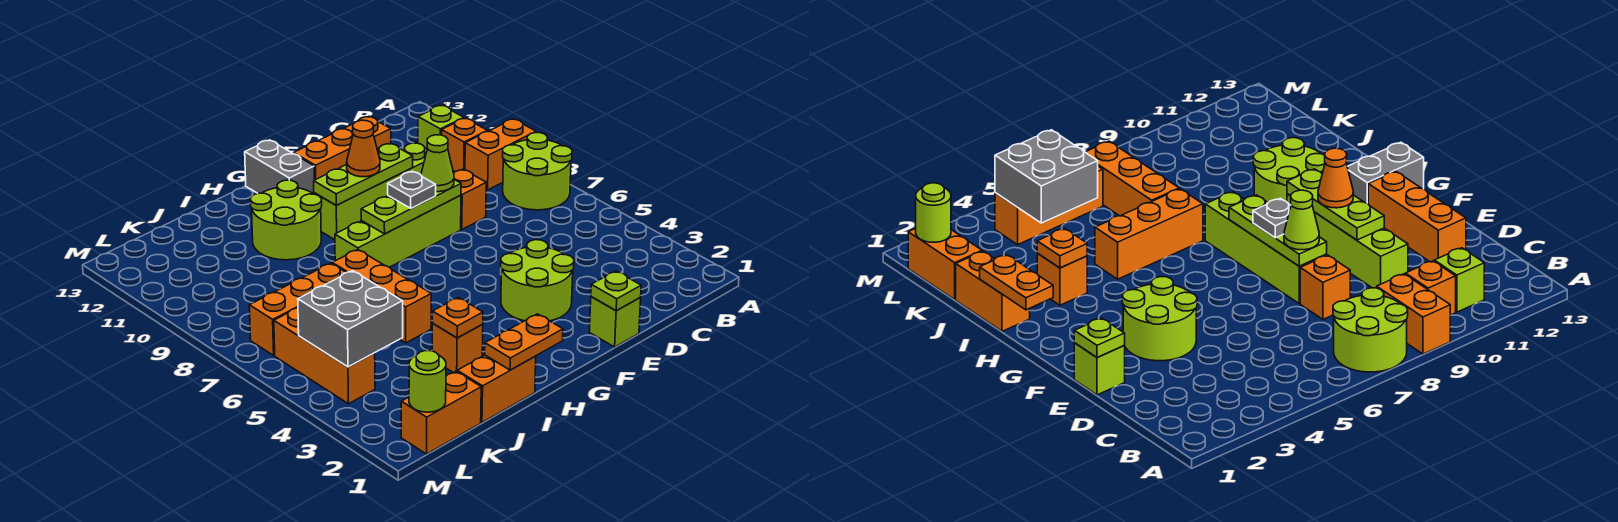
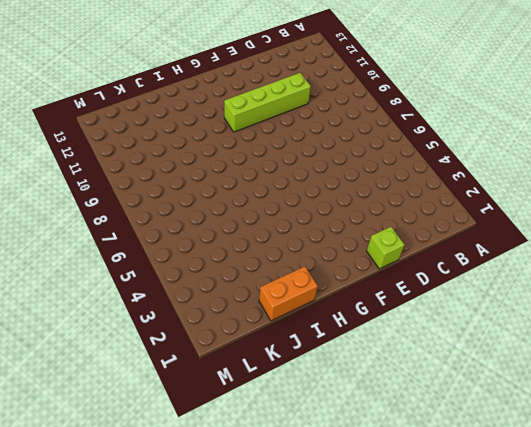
none -> lime round brick A7:B8 level 1
none -> orange brick A9:B9 level 1
none -> orange brick B10 level 1

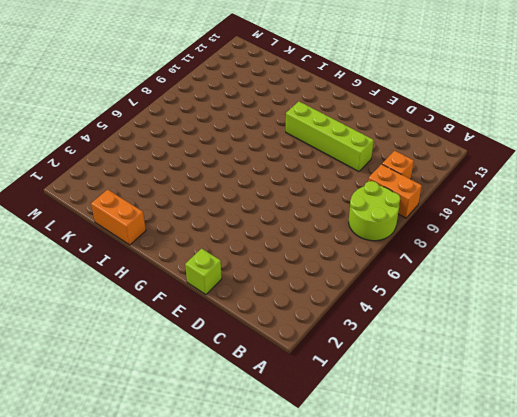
none -> lime brick B11 level 1
none -> orange brick D8 level 1
none -> orange brick D12:F12 level 1

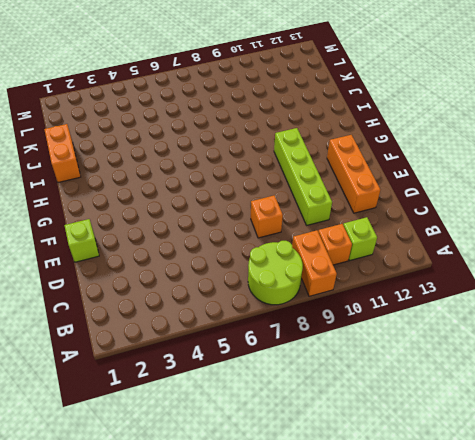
none -> lime round brick E3:F4 level 1
none -> lime brick E8:H8 level 1
none -> grey brick G12:G13 level 1

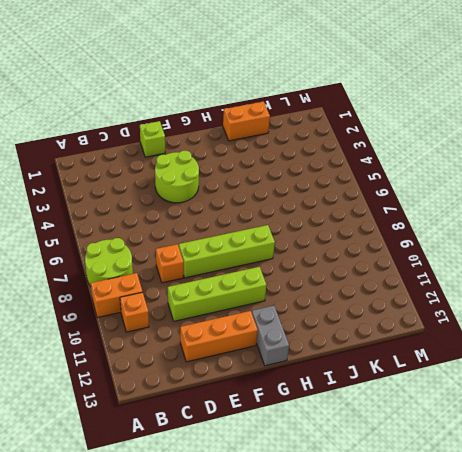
none -> lime brick B11 level 1
none -> lime round brick H10:I11 level 1
none -> orange brick I3 level 1

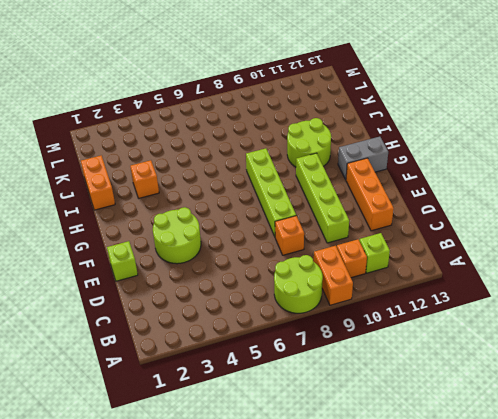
none -> orange brick I5:I7 level 1
none -> orange brick J7:L7 level 1
none -> orange brick K1:L1 level 1

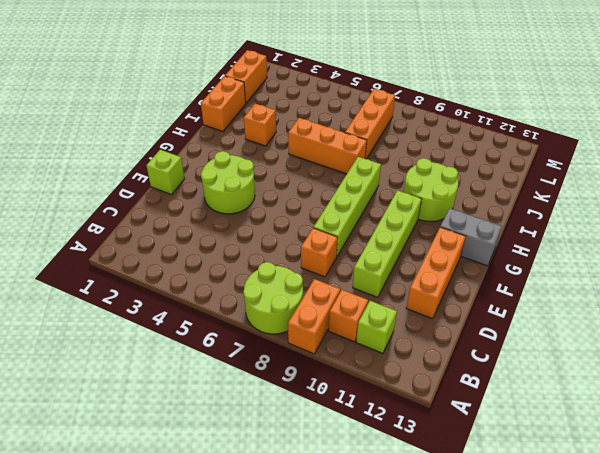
none -> orange brick L4:L6 level 1
none -> lime plate E1 level 2
none -> lime plate E8:G8 level 2

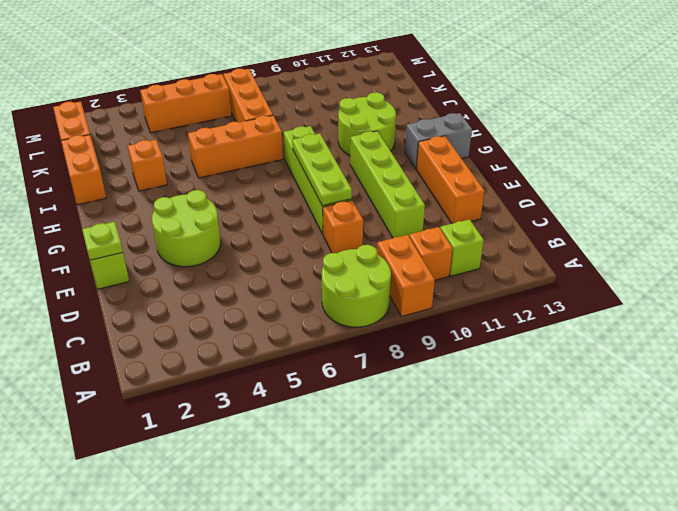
none -> lime plate E10:G10 level 2
none -> orange plate H1:I1 level 2
none -> orange plate I3 level 2

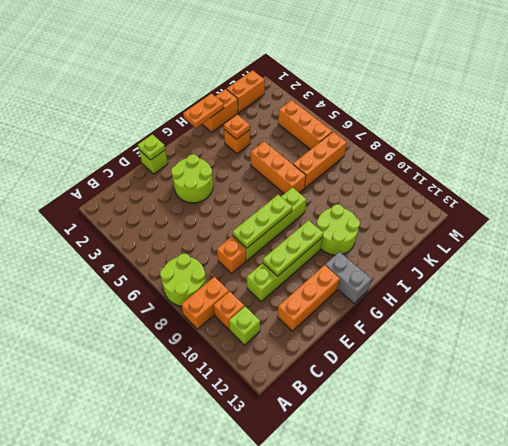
none -> grey brick K4:L5 level 2
none -> lime round brick L1 level 2
none -> lime cone E8 level 3

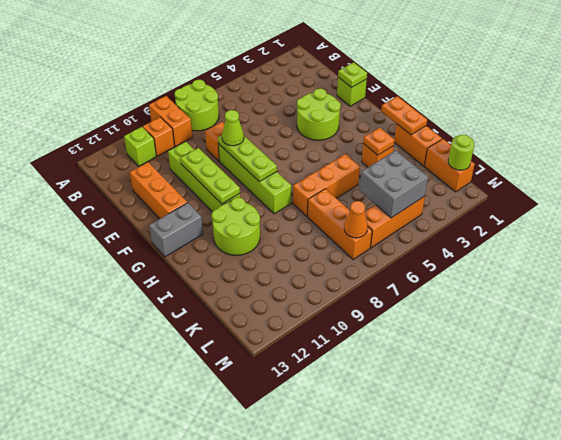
orange cone L7 level 2 -> orange cone F10 level 3
none -> grey plate F8 level 3

